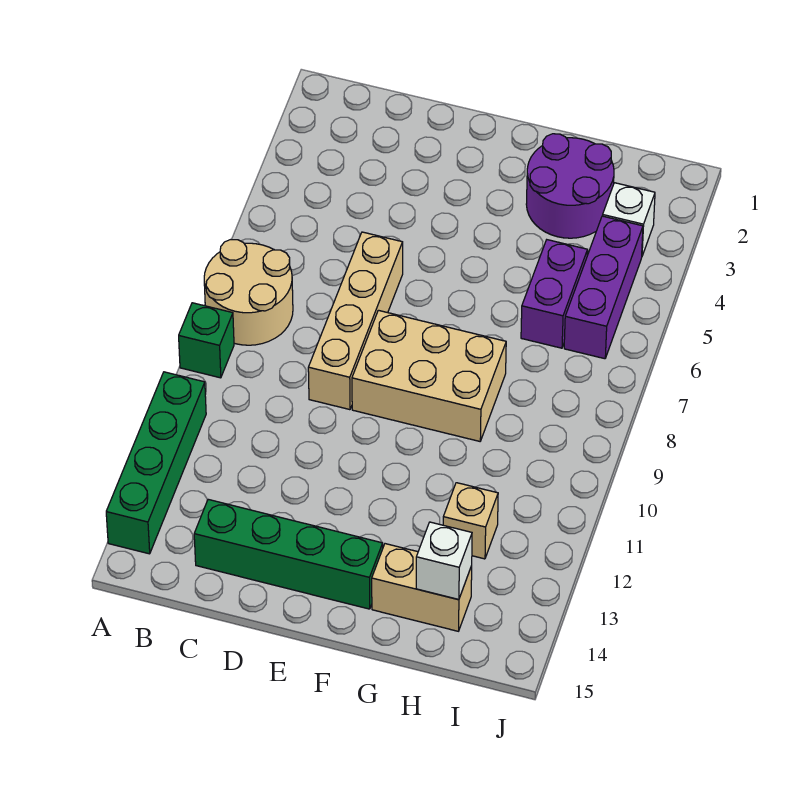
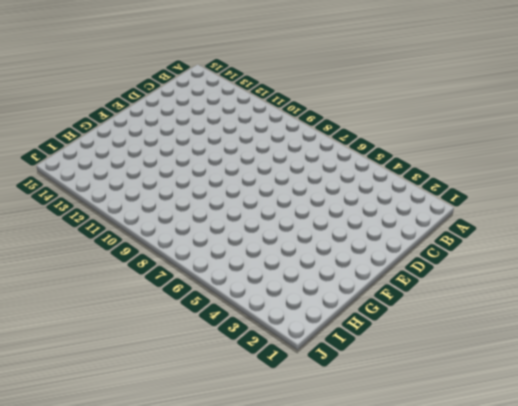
none -> tan round brick A7:B8 level 1
none -> green brick A9 level 1
none -> green brick A11:A14 level 1

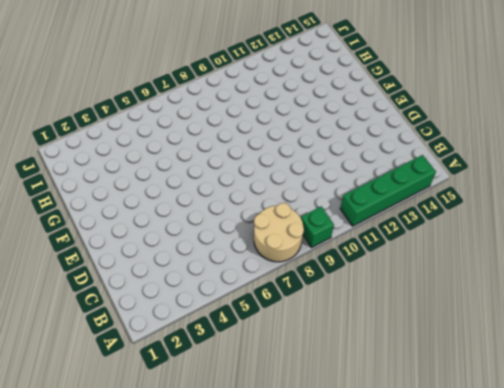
none -> green brick C14:F14 level 1
none -> tan brick D6:D9 level 1
none -> tan brick E8:G9 level 1

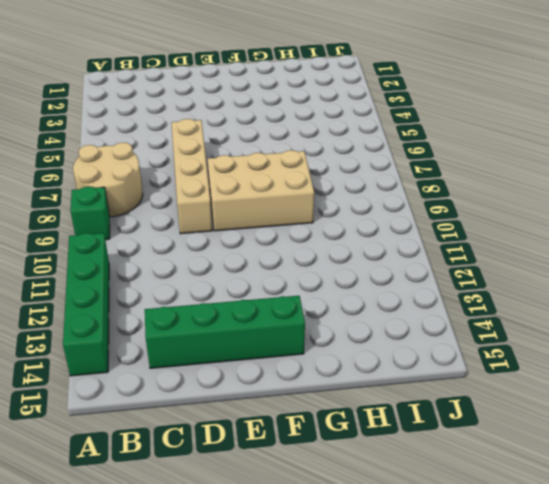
none -> purple round brick G2:H3 level 1
none -> tan brick G14:H14 level 1
none -> purple brick H5:H6 level 1

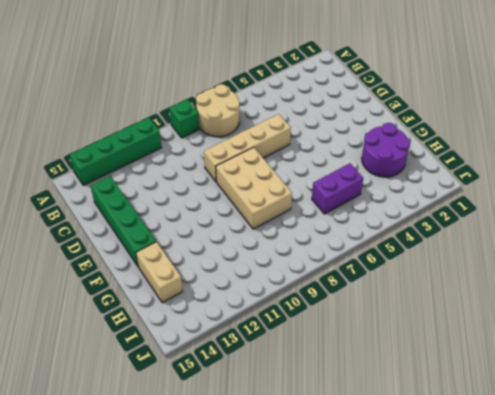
none -> tan brick H12 level 1
none -> white brick I3 level 1
none -> purple brick I4:I6 level 1

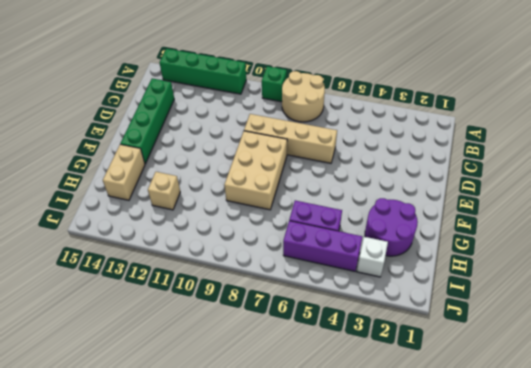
none -> white brick H14 level 2

